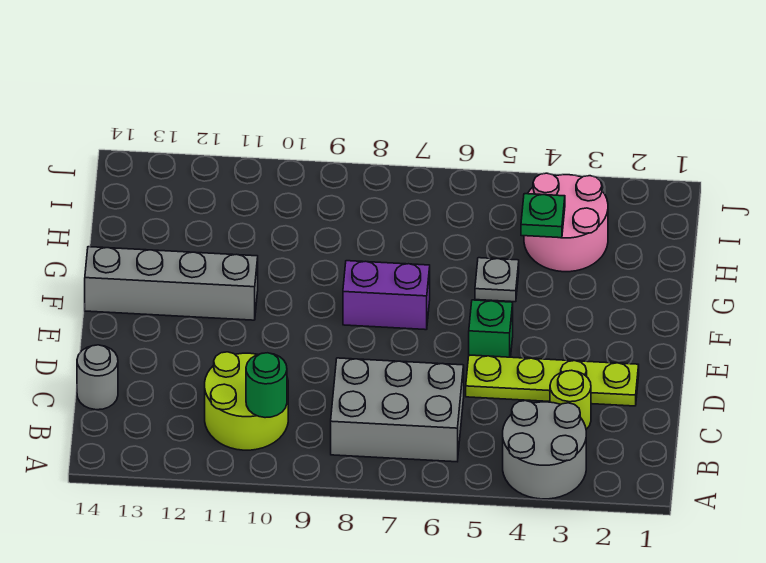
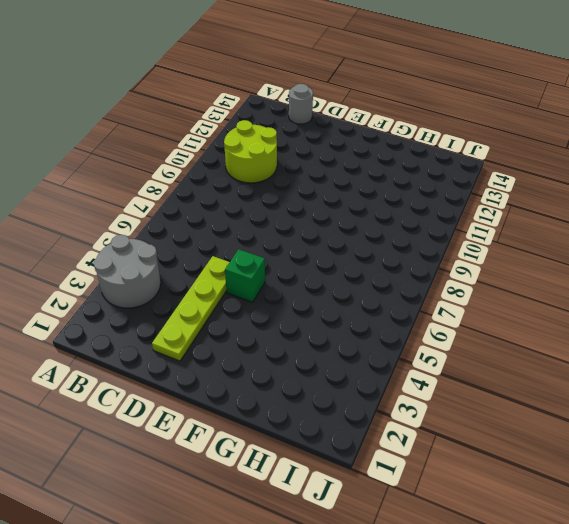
none -> grey brick B6:C8 level 1
none -> lime round brick C3 level 1
none -> purple brick F7:F8 level 1

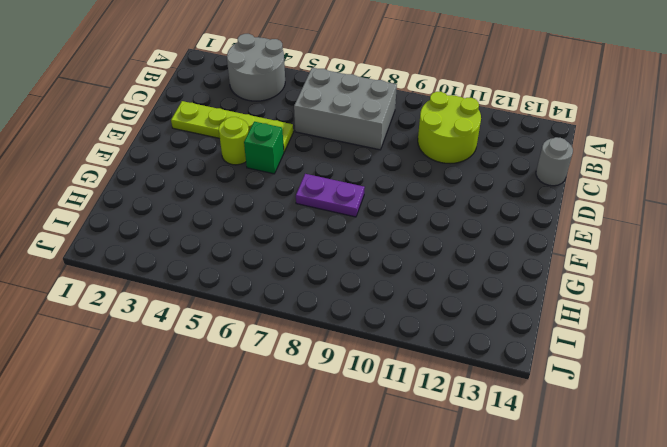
lime round brick E4 level 1 -> lime round brick C3 level 1
purple plate F7:F8 level 1 -> purple brick F7:F8 level 1
none -> grey brick F11:F14 level 1
none -> grey plate G5 level 1
none -> pink round brick H3:I4 level 1

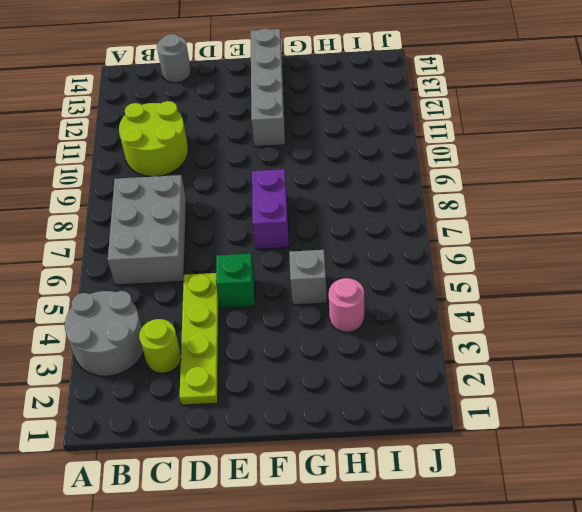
grey brick G5 level 1 -> grey plate G5 level 1
pink round brick H4 level 1 -> pink round brick H3:I4 level 1
none -> green round brick B10 level 2
none -> green plate H4 level 2

